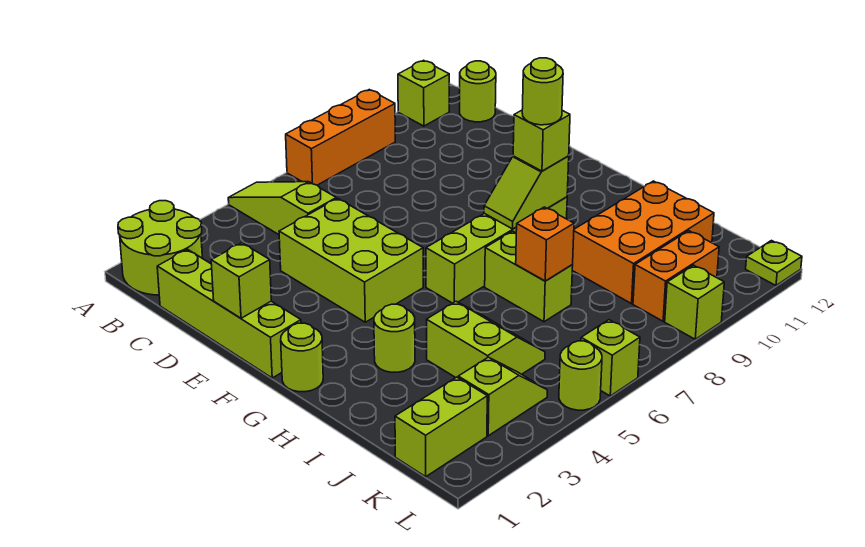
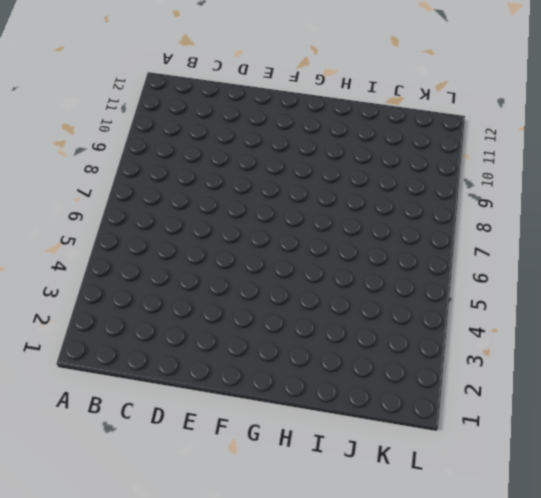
none -> lime round brick A1:B2 level 1
none -> lime slope A5:C5 level 1 top C
none -> orange brick A7:A9 level 1

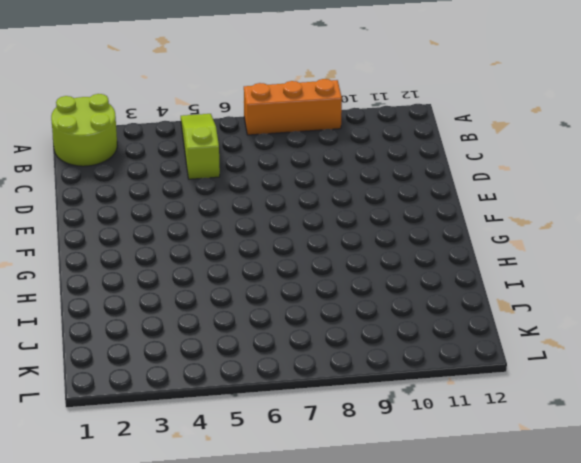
none -> lime brick A11 level 1
none -> lime round brick B12 level 1
none -> lime brick C1:F1 level 1

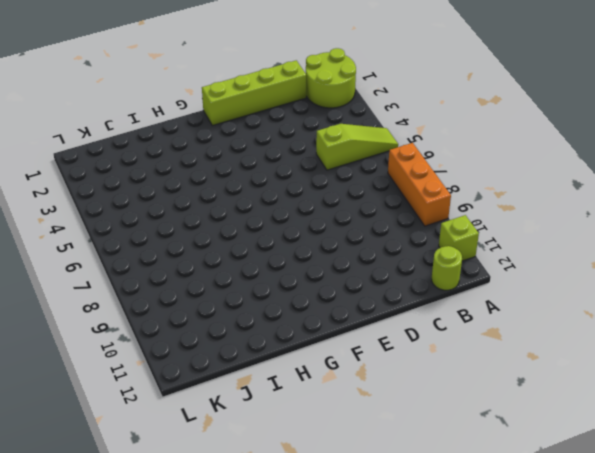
none -> lime brick D4:F5 level 1
none -> lime round brick G1 level 1
none -> lime brick G6:G9 level 1

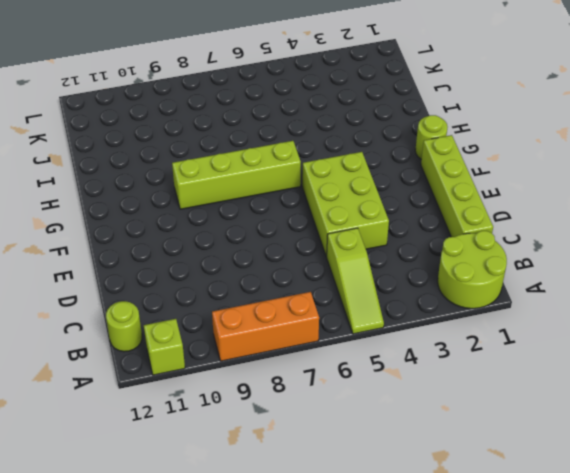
none -> lime round brick H3 level 1
none -> lime brick H7:I7 level 1
none -> lime slope I4:J5 level 1 top 4

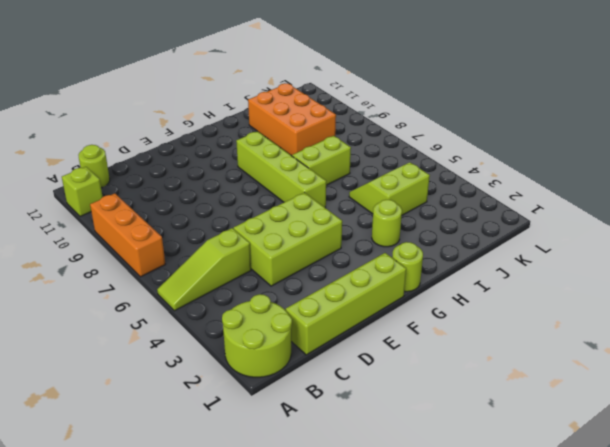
none -> lime brick K1:K2 level 1
none -> lime slope K3:K4 level 1 top 3
none -> orange brick K9:K10 level 1

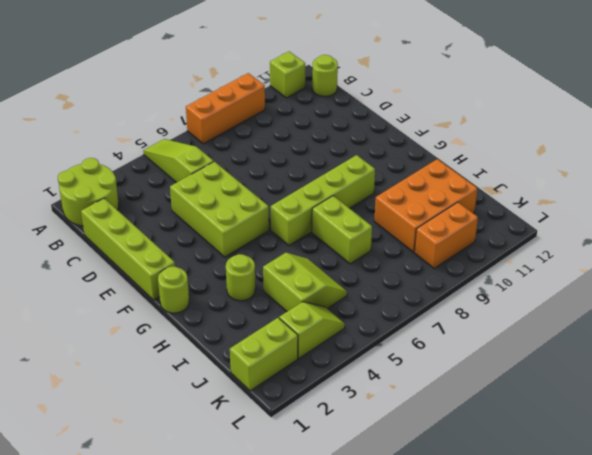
none -> lime round brick L5 level 1
none -> lime brick L6 level 1
none -> lime brick L9 level 1

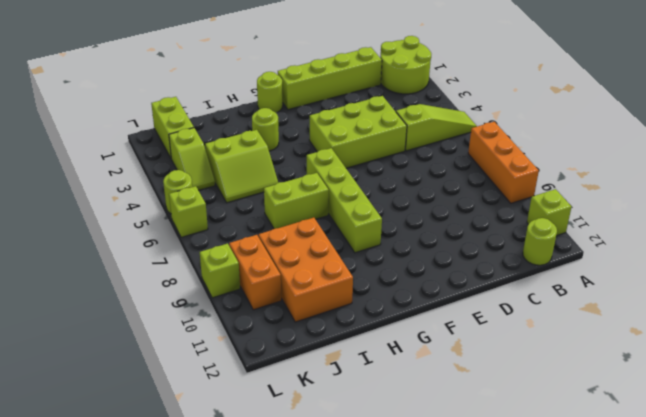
none -> lime plate L12 level 1
none -> lime brick E1 level 2
none -> lime slope G8:G9 level 2 top 9

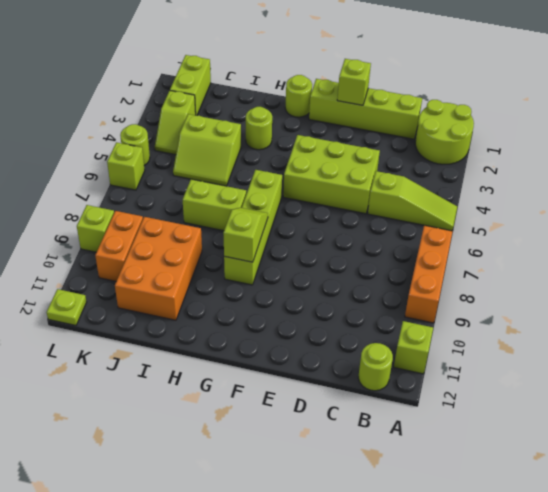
none -> orange brick I7 level 2
none -> lime brick G9 level 3
none -> lime round brick G9 level 4

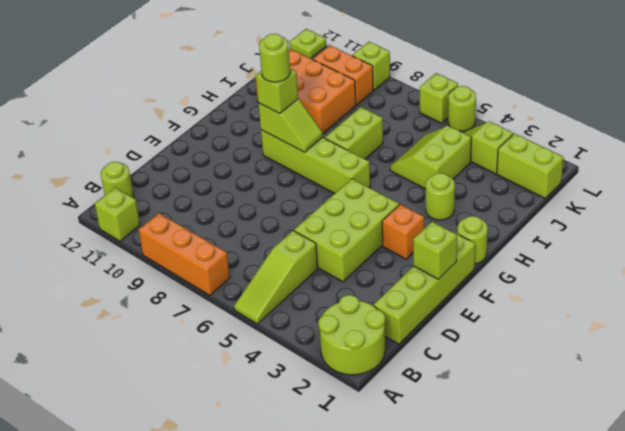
orange brick F3 level 1 -> orange brick I7 level 2

